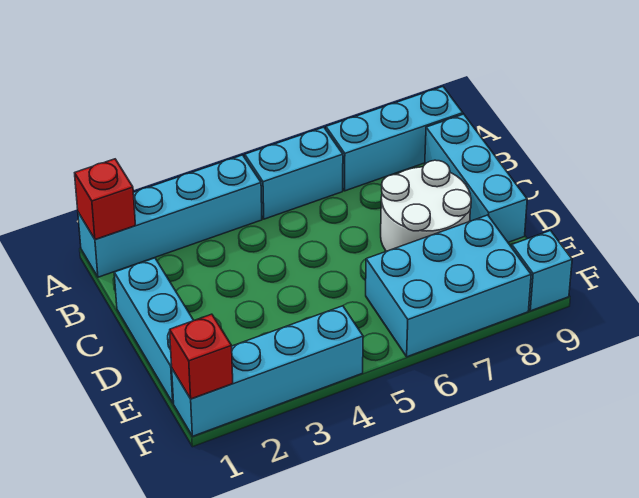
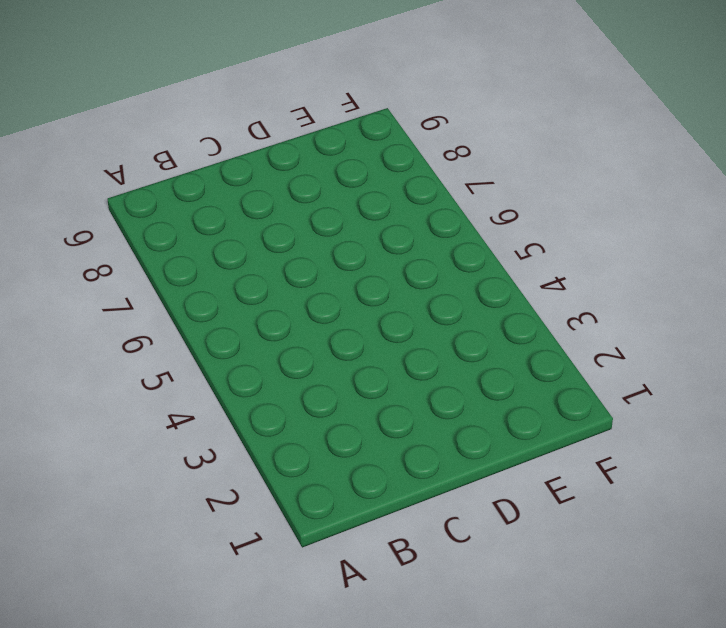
none -> cyan brick A1:A4 level 1
none -> cyan brick A5:A6 level 1

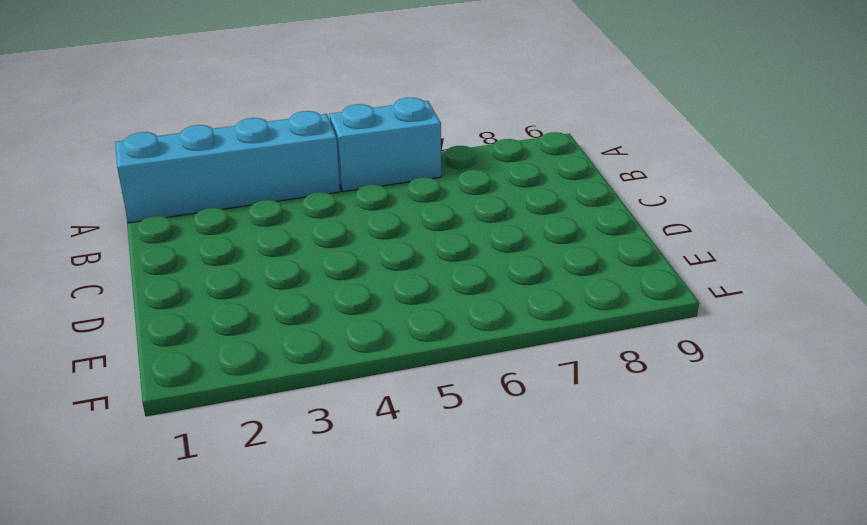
none -> cyan brick A7:A9 level 1
none -> cyan brick B9:D9 level 1

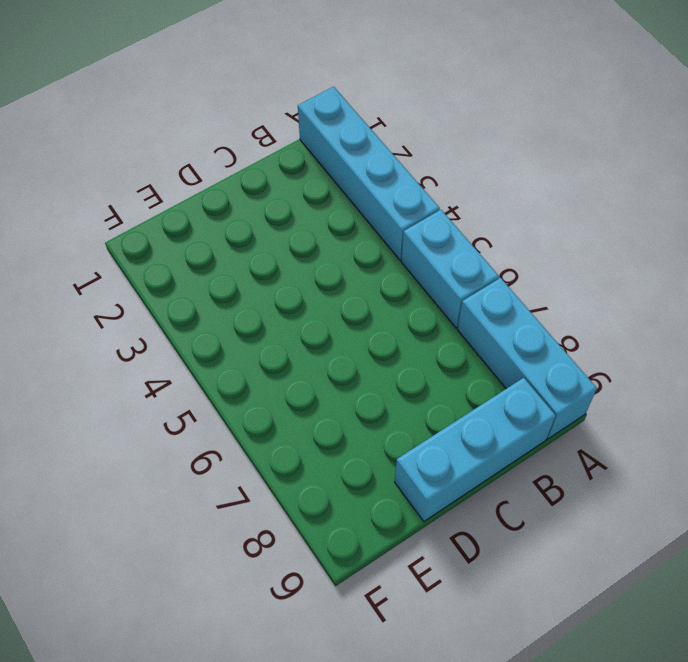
none -> cyan brick C1:E1 level 1
none -> white round brick C7:D8 level 1

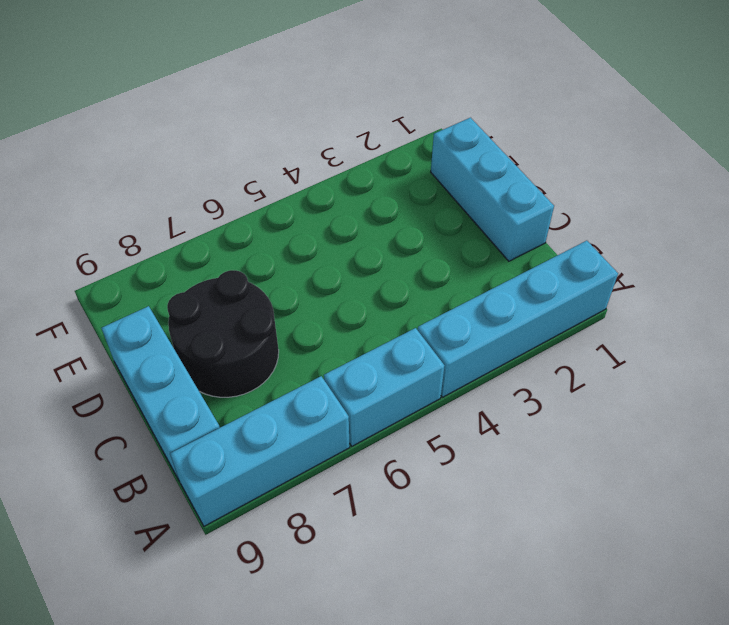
black round brick C7:D8 level 1 -> white round brick C7:D8 level 1
none -> cyan brick E6:F8 level 1
none -> cyan brick F1:F4 level 1

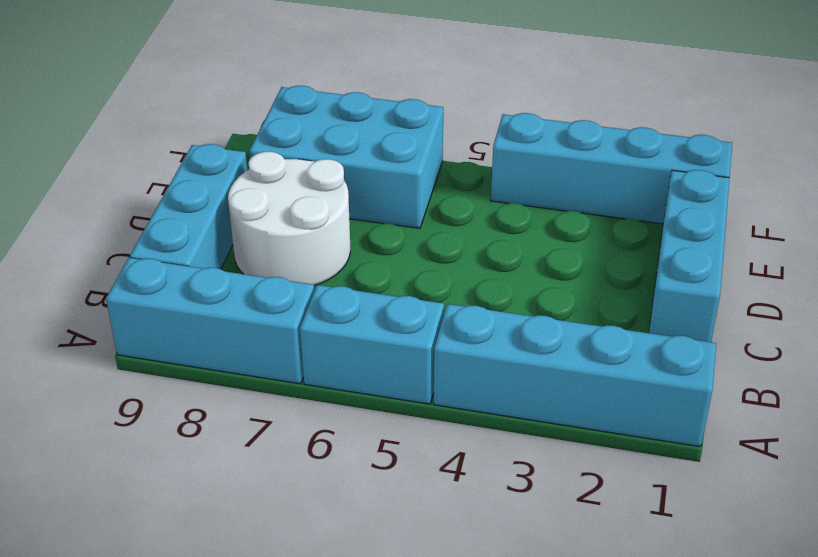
none -> cyan brick F9 level 1
none -> red brick A1 level 2

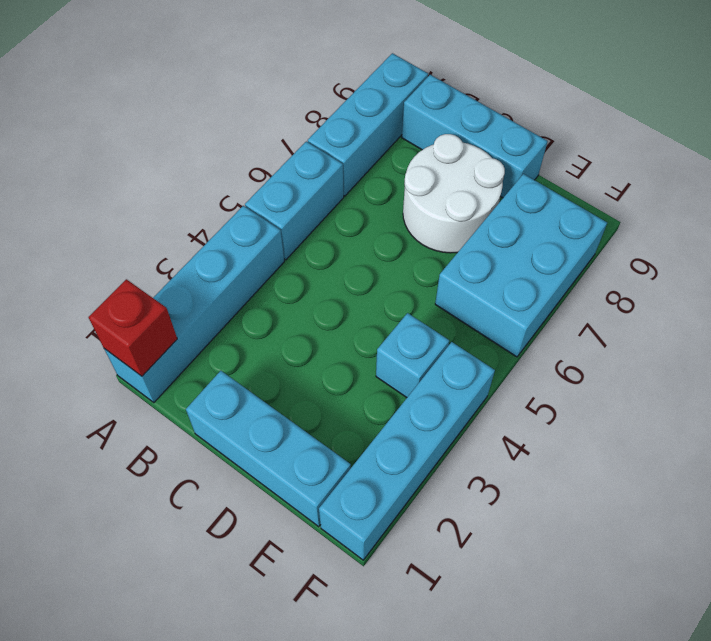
cyan brick E4 level 1 -> cyan brick F9 level 1
none -> red brick F1 level 2

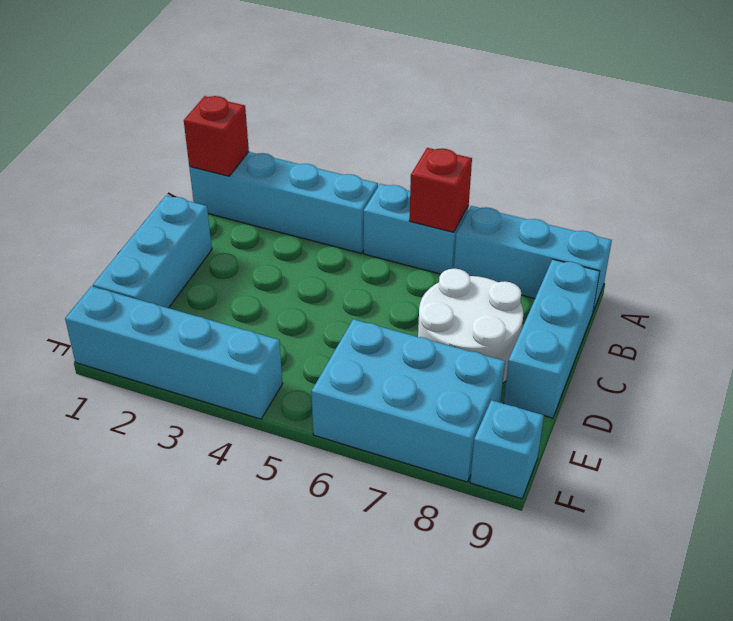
red brick A6 level 2 -> red brick F1 level 2

